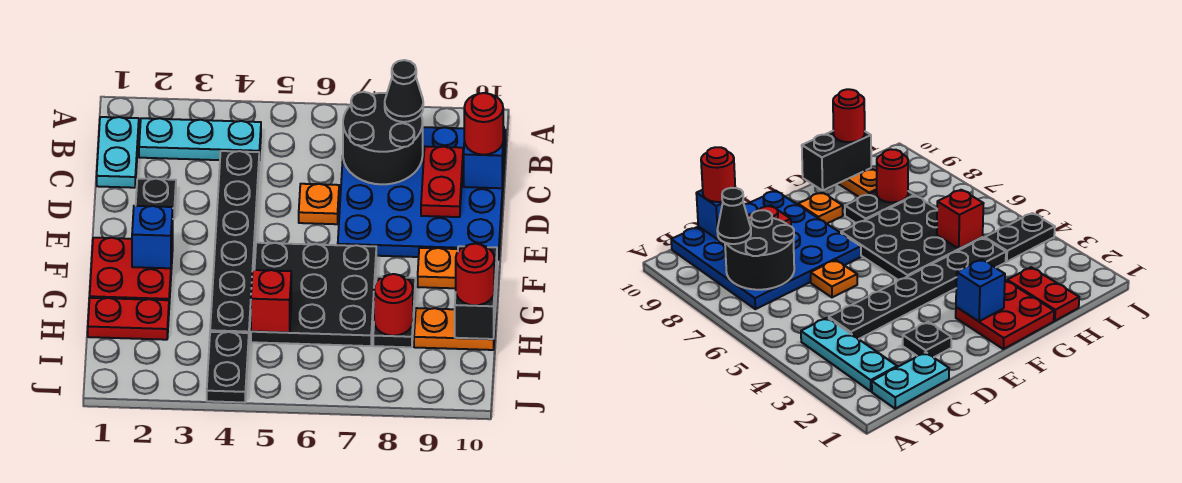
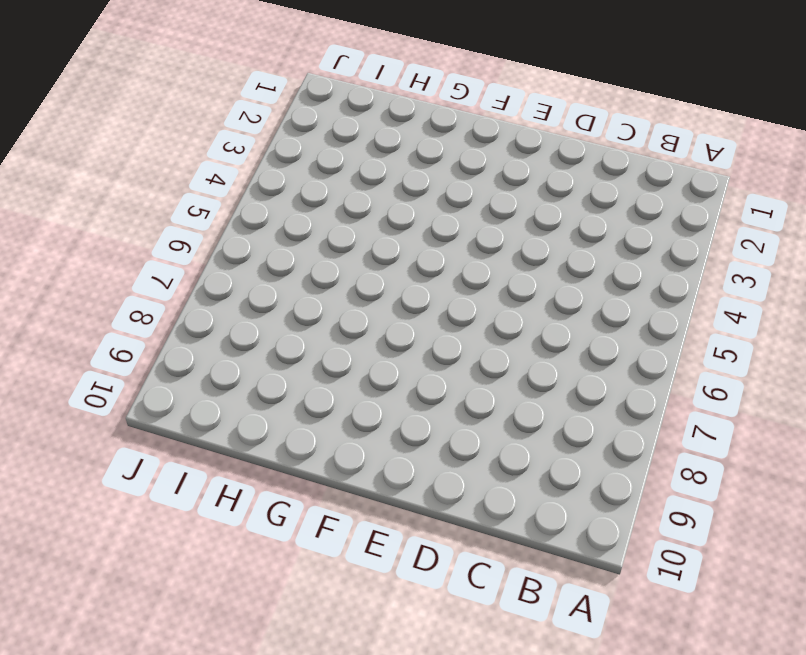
none -> cyan plate B1:C1 level 1
none -> cyan plate B2:B4 level 1
none -> blue plate B7:E10 level 1

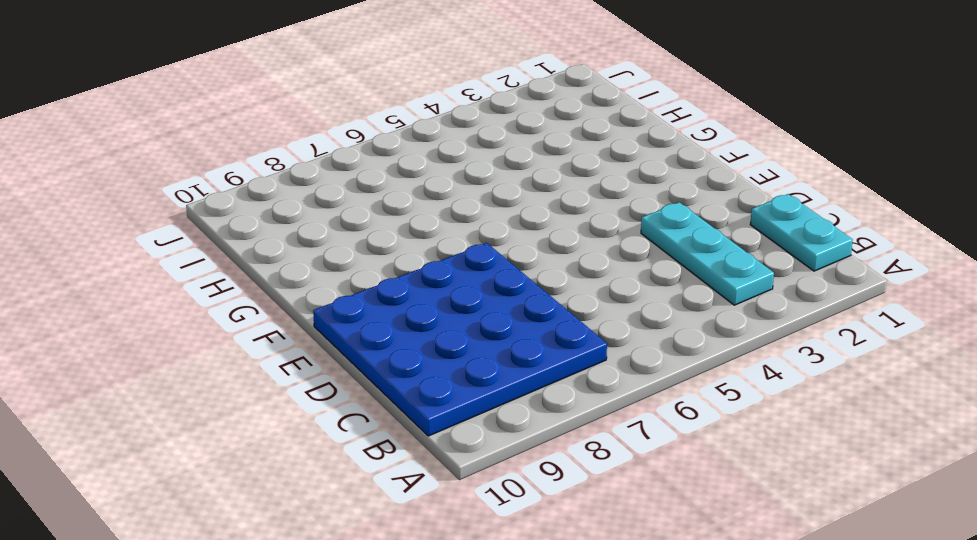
cyan plate B3:D3 level 1 -> cyan plate B2:B4 level 1
none -> black plate C4:H4 level 1
none -> black plate D2 level 1
none -> orange plate D6 level 1

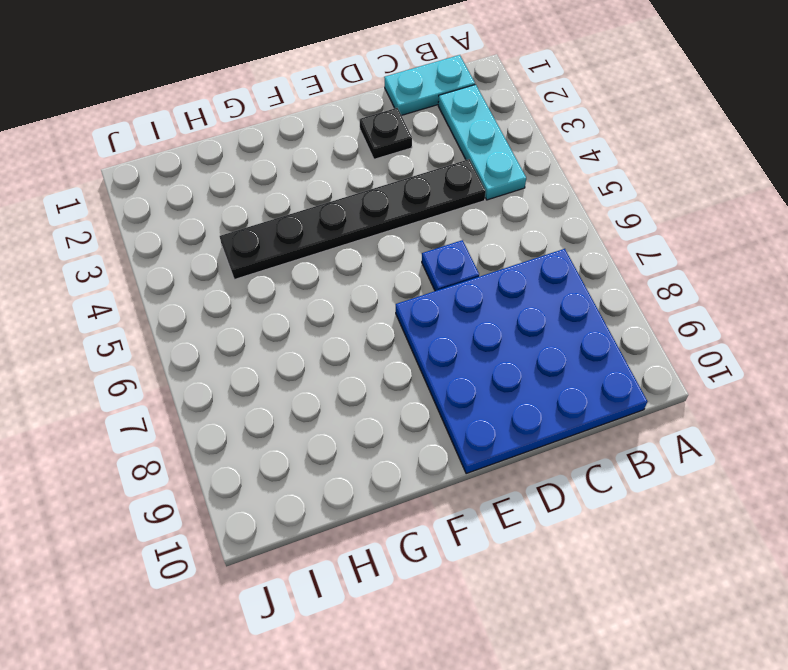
blue plate D6 level 1 -> orange plate D6 level 1
none -> red plate F1:G2 level 1
none -> black plate F5:H7 level 1
none -> orange plate F9 level 1

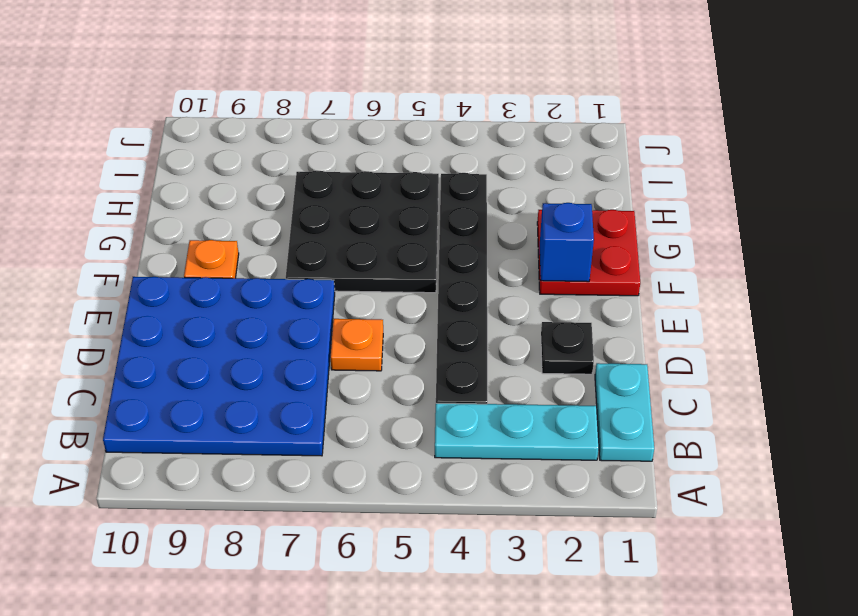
none -> black plate G8:H8 level 1
none -> red plate H1:H2 level 1
none -> orange plate H9:H10 level 1

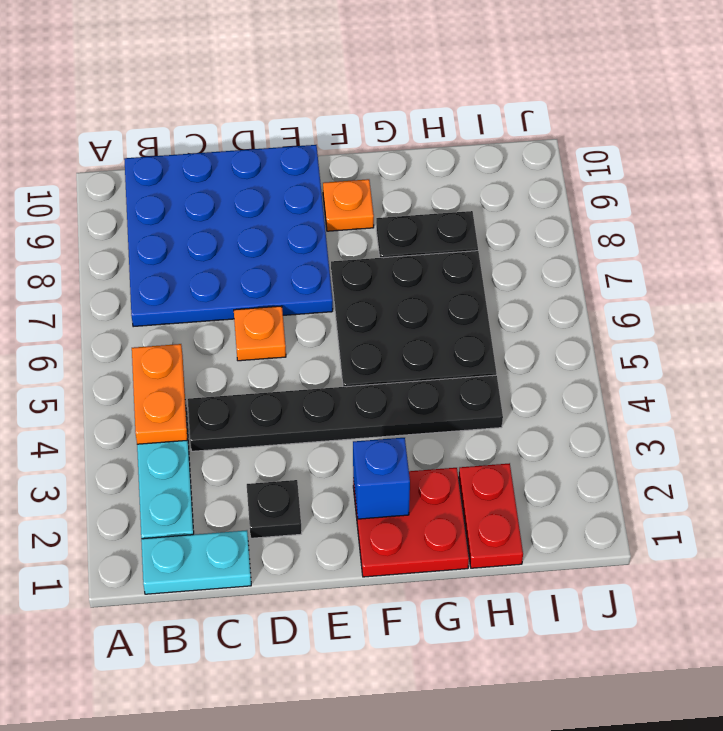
orange plate B4:B5 level 2 -> orange plate H9:H10 level 1
none -> black plate I4:J4 level 1
none -> black round brick B7:C8 level 2
none -> red plate C9:D9 level 2

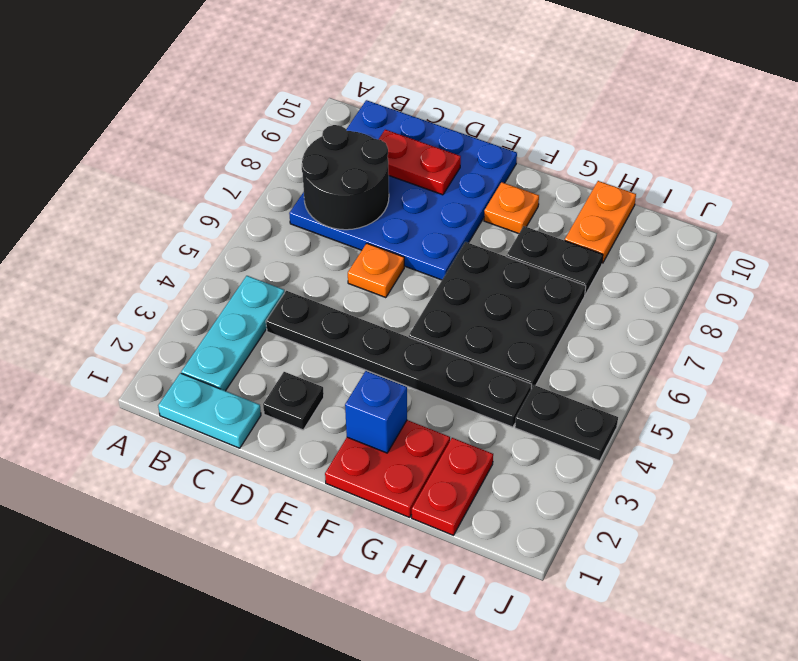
none -> blue brick C10 level 2
none -> black brick G10:H10 level 2
none -> red brick H5 level 2

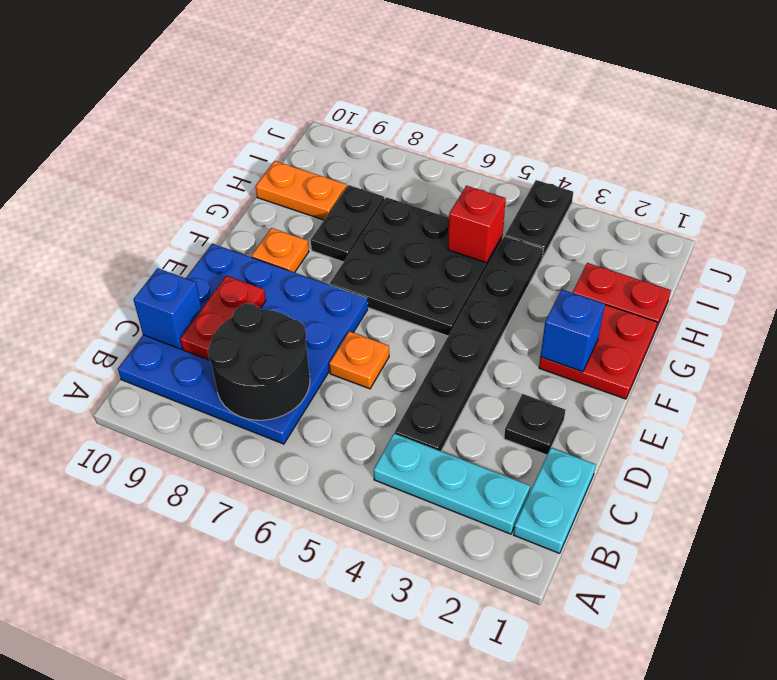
none -> black brick G10:H10 level 2
none -> red round brick H8 level 2
none -> black cone B8 level 3

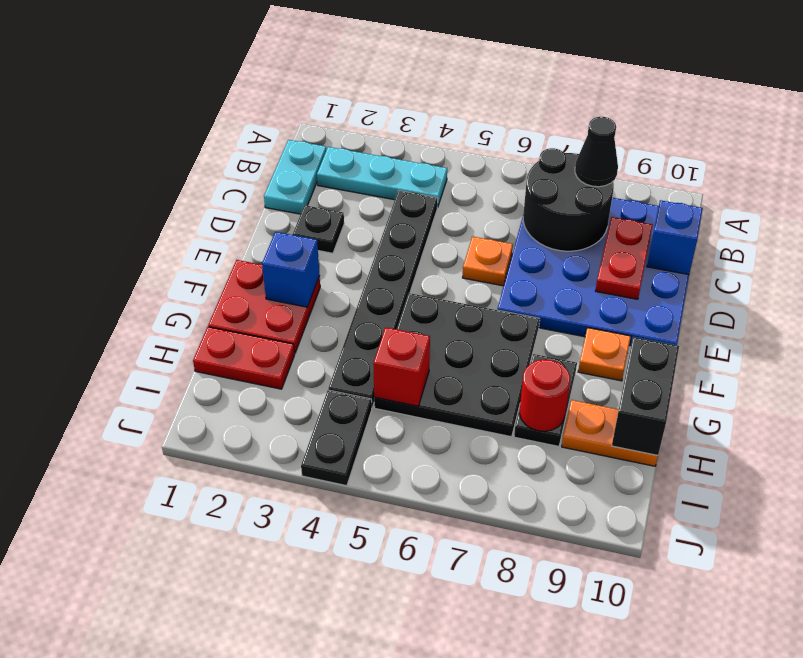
none -> red round brick C10 level 3
none -> red round brick H10 level 3

